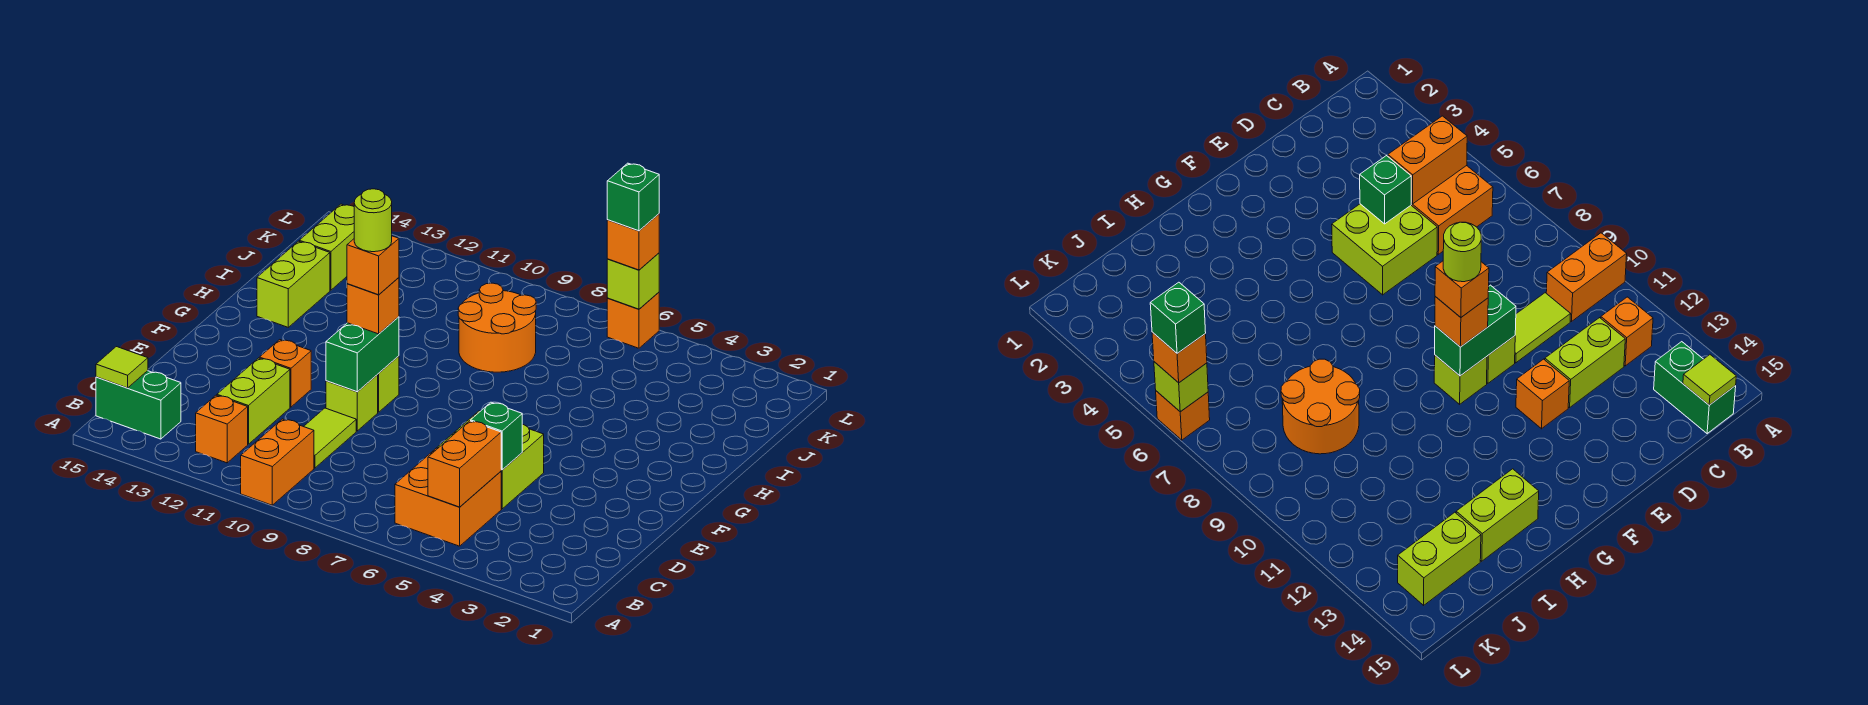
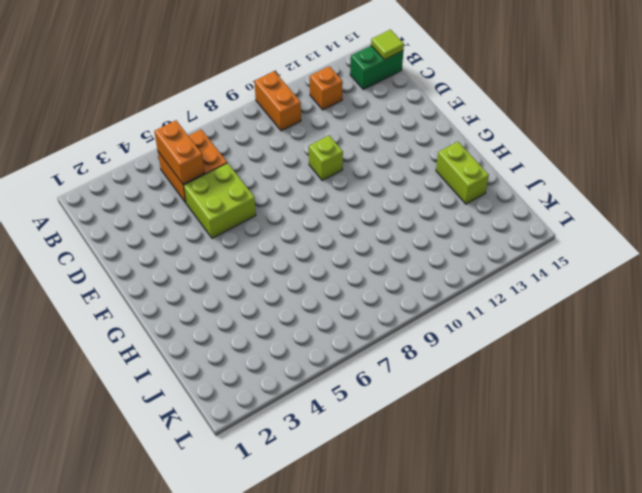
none -> lime tile C10:D10 level 1
none -> lime brick C12:D12 level 1
none -> orange brick E12 level 1

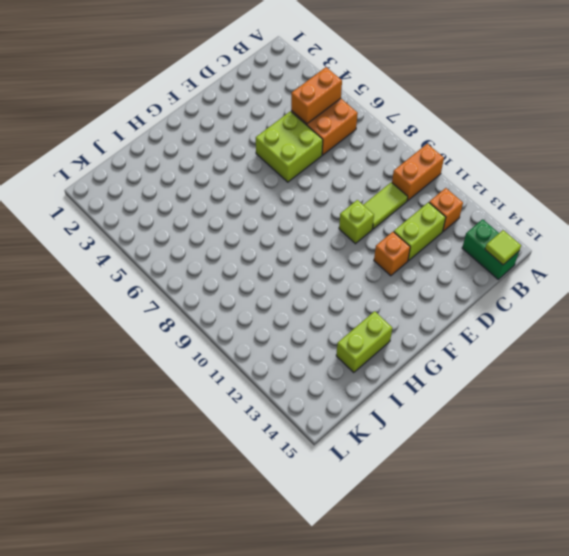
none -> lime brick F10 level 1
none -> orange round brick I8:J9 level 1
none -> lime brick J14:K14 level 1

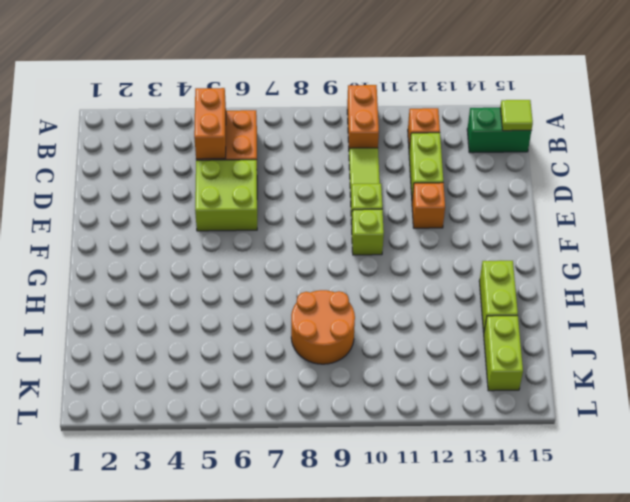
none -> orange brick L6 level 1
none -> green brick D5 level 2
none -> green brick E10:F10 level 2

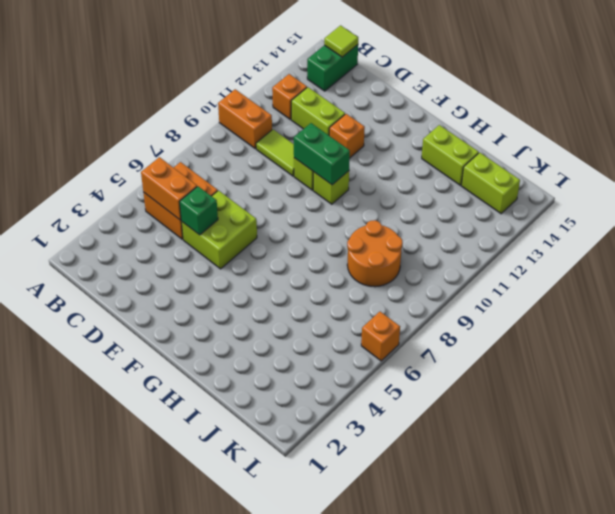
none -> lime brick L6 level 2
none -> orange brick F10 level 3
none -> orange brick L6 level 3

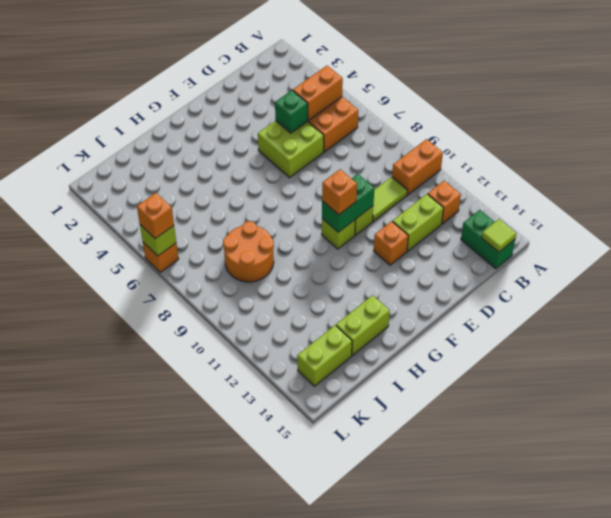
none -> orange brick F10 level 4
none -> green brick L6 level 4
none -> lime round brick F10 level 5

